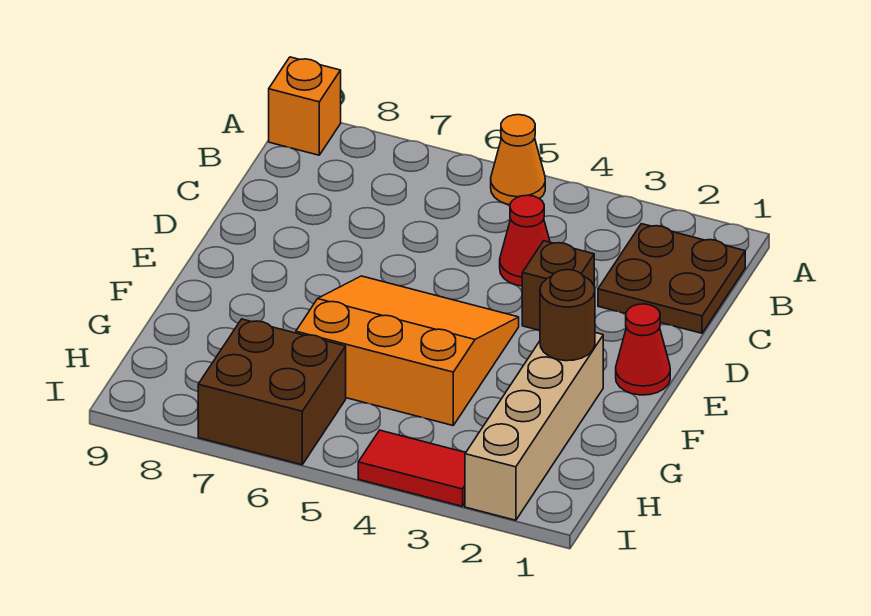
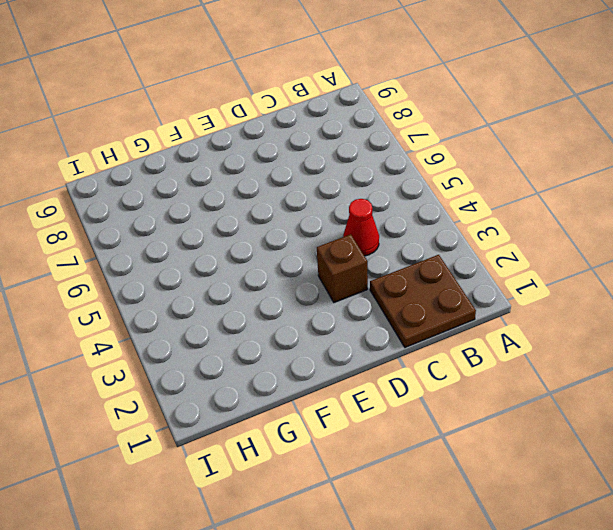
none -> orange cone A5 level 1
none -> orange brick A9 level 1

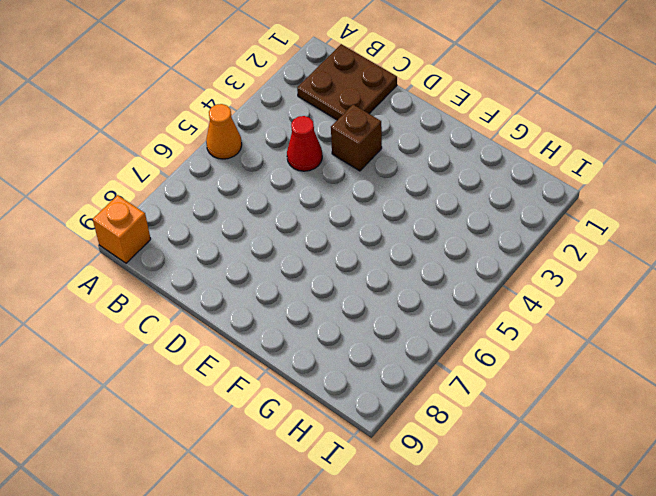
none -> red cone E1 level 1
none -> orange slope E4:G6 level 1 top G

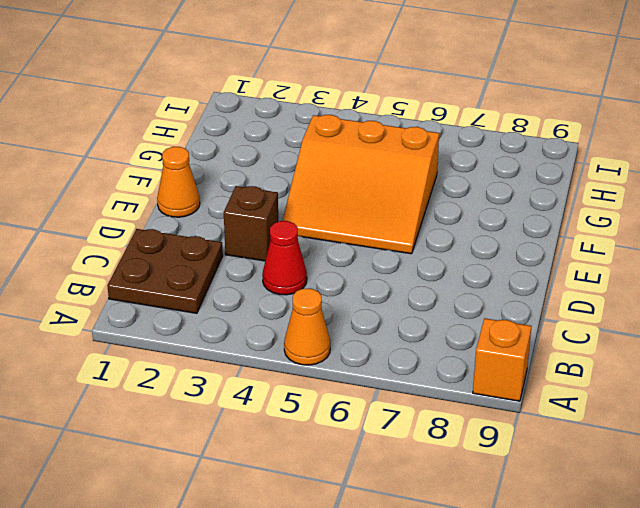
orange cone E1 level 1 -> red cone E1 level 1
none -> tan brick F2:I2 level 1
none -> brown brick H6:I7 level 1

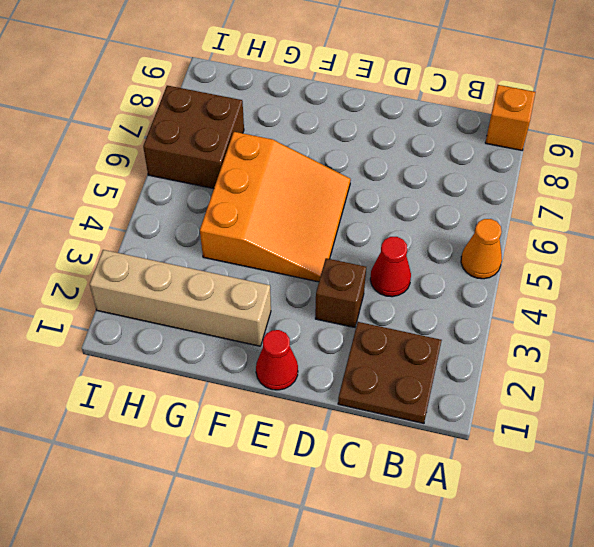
none -> red tile I3:I4 level 1
none -> brown round brick F2 level 2

